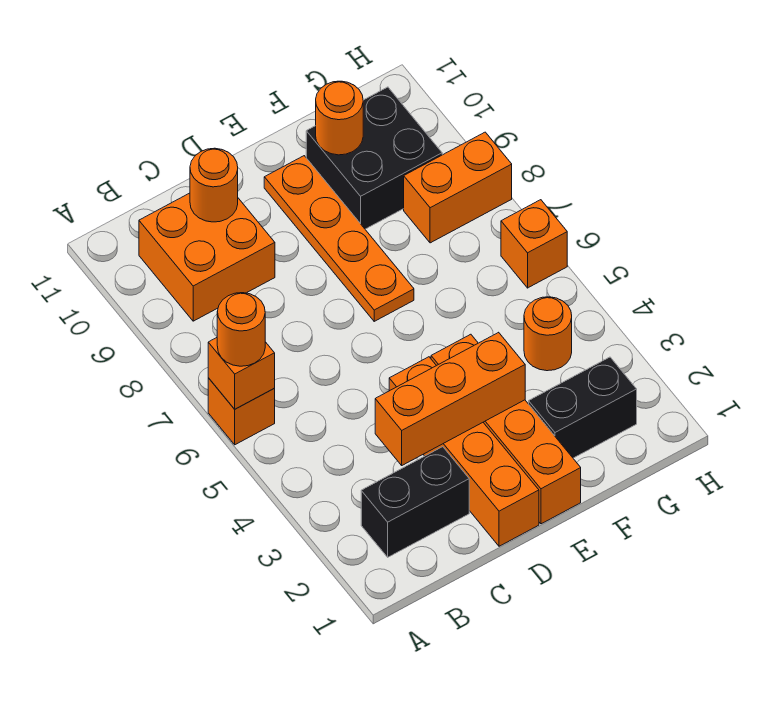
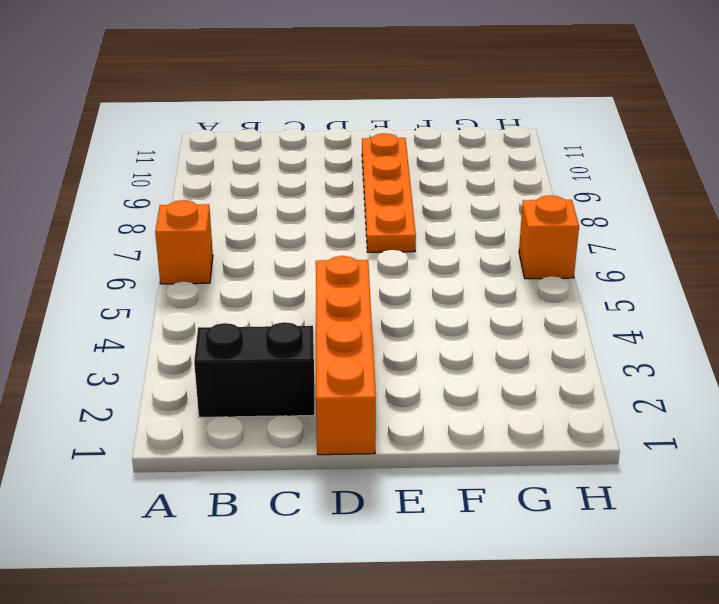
none -> orange brick B9:C10 level 1
none -> orange brick E1:E4 level 1
none -> black brick F2:G2 level 1

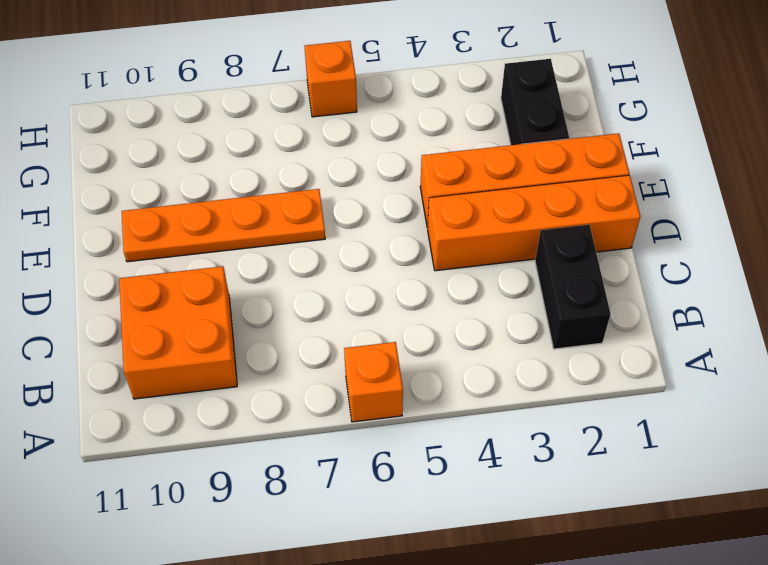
none -> black brick F9:G10 level 1
none -> orange round brick G4 level 1
none -> orange brick G8:H8 level 1

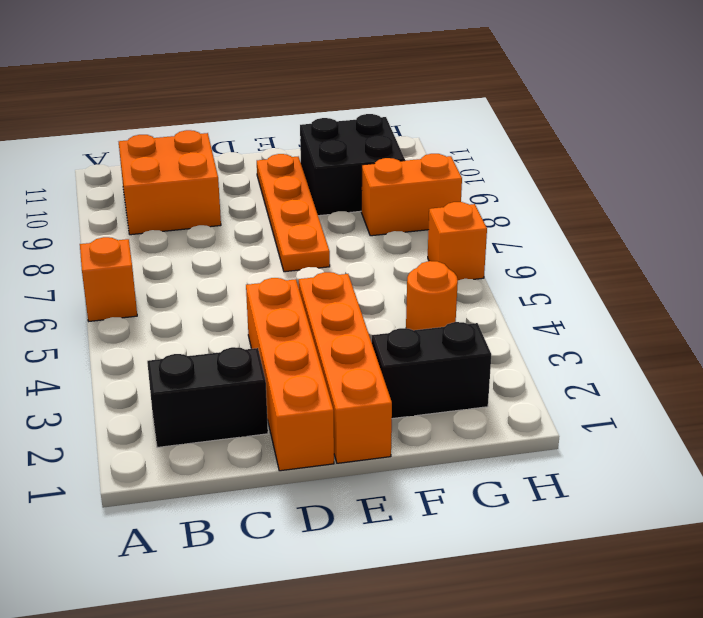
none -> orange brick A6 level 2
none -> orange brick C3:E3 level 2
none -> orange round brick C10 level 2

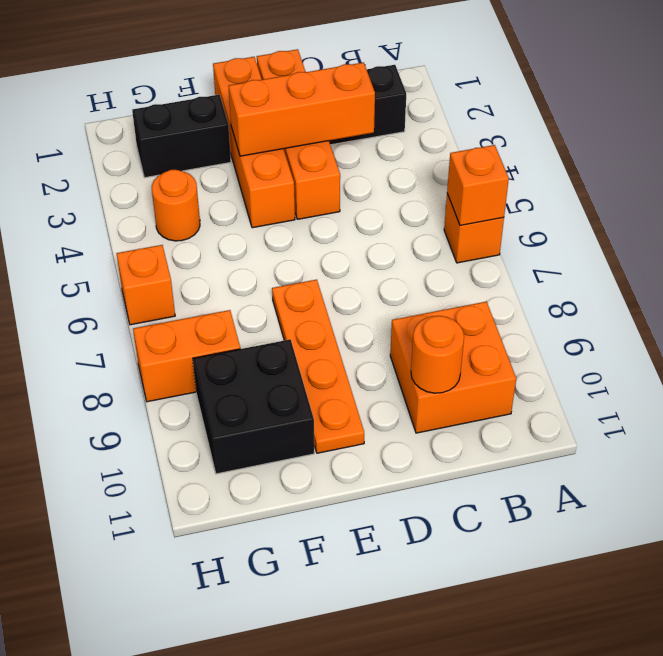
none -> orange round brick F10 level 2
none -> orange round brick A6 level 3

